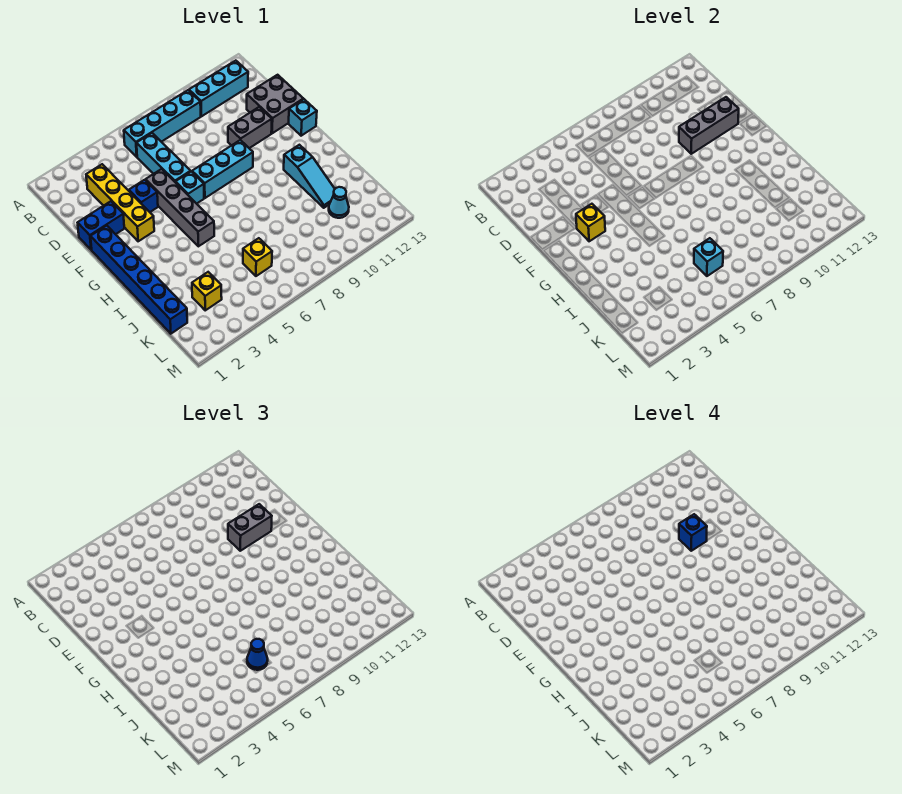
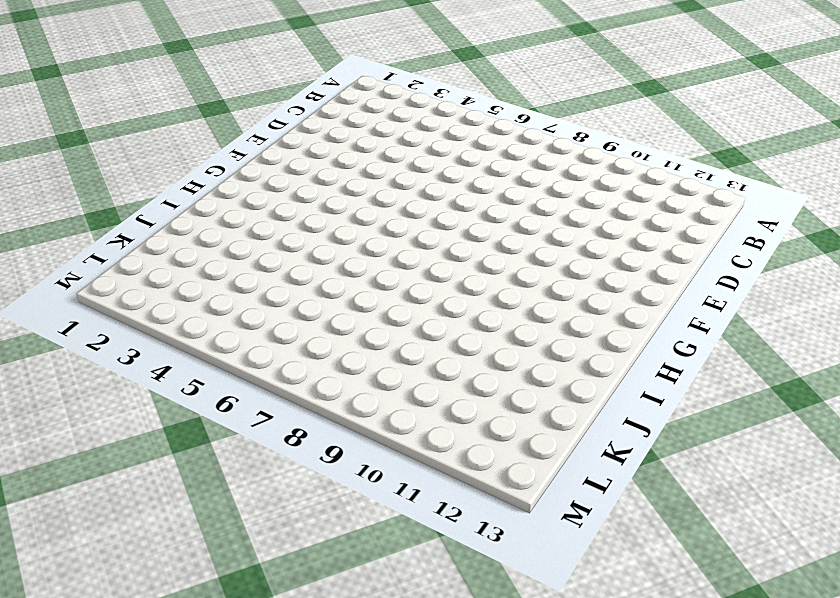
none -> cyan brick B6:B9 level 1
none -> cyan brick B10:B12 level 1
none -> yellow brick C3:F3 level 1

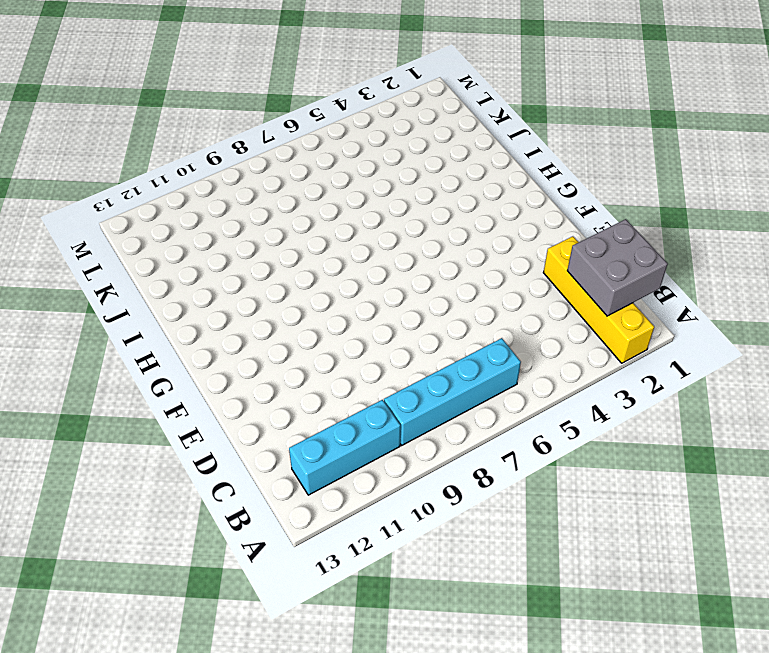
yellow brick A2:D2 level 1 -> yellow brick C3:F3 level 1
grey brick B1:C2 level 2 -> grey brick D12:E13 level 1
none -> cyan brick C6:E6 level 1
none -> blue brick E1:E2 level 1
none -> blue brick E4 level 1

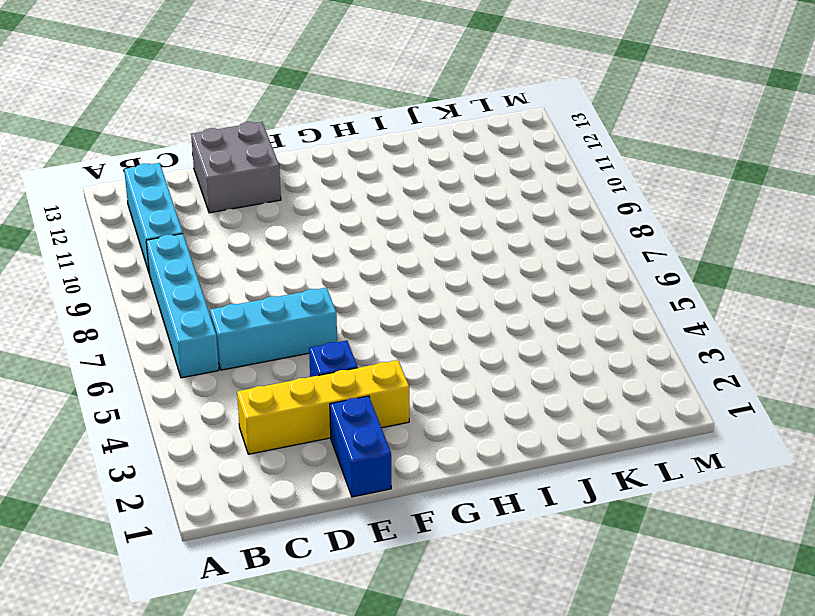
none -> grey brick E5:H5 level 1
none -> grey brick E10:E11 level 1
none -> blue brick F1:K1 level 1

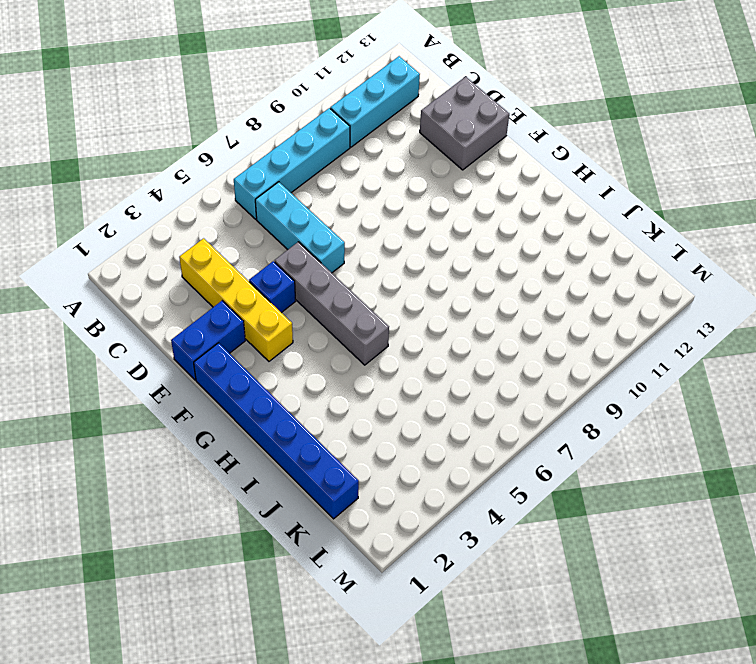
none -> grey brick E10:E11 level 1
none -> cyan brick F6 level 1
none -> cyan brick F7:F9 level 1

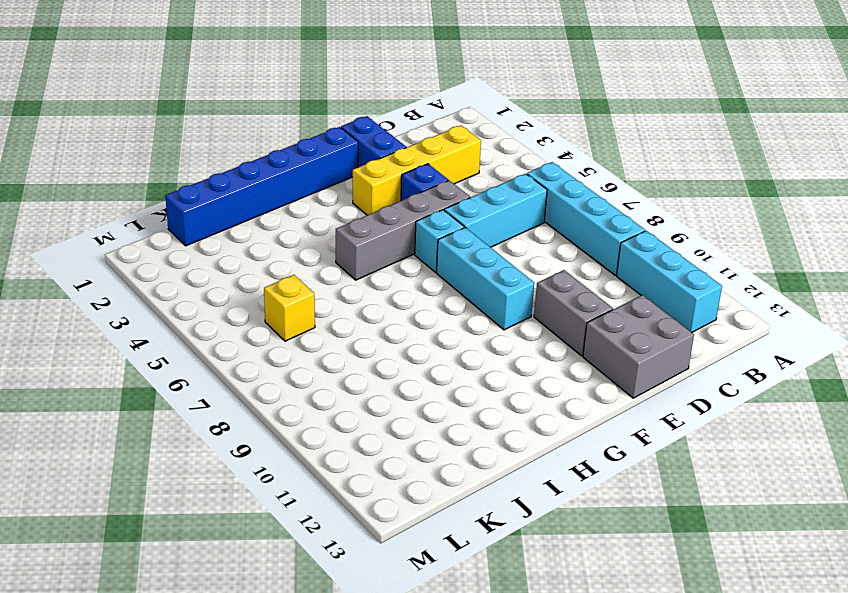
none -> cyan brick F13 level 1
none -> cyan slope H11:J11 level 1 top H
none -> yellow brick K3 level 1

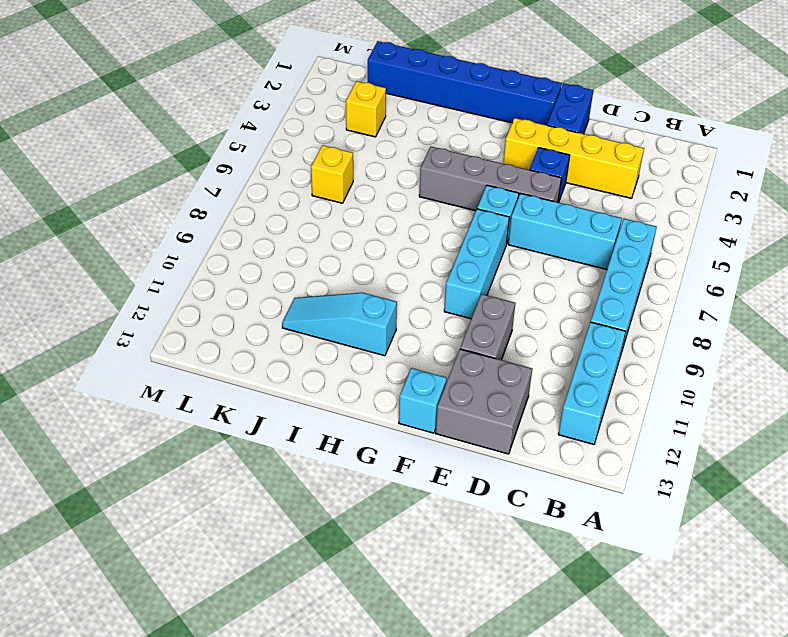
none -> cyan cone K11 level 1
none -> grey brick E10:E12 level 2
none -> yellow brick F3 level 2

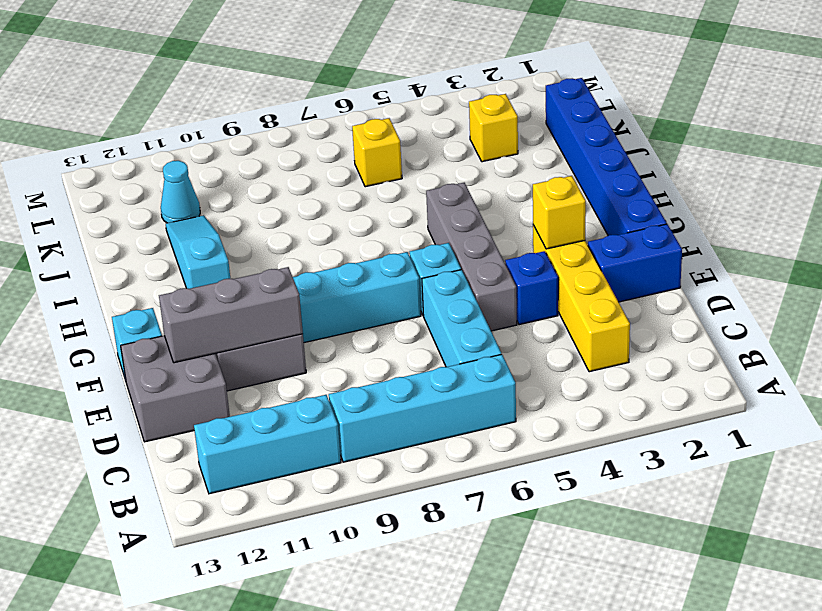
none -> cyan brick K6 level 2
none -> grey brick E10:E11 level 3
none -> blue cone K6 level 3

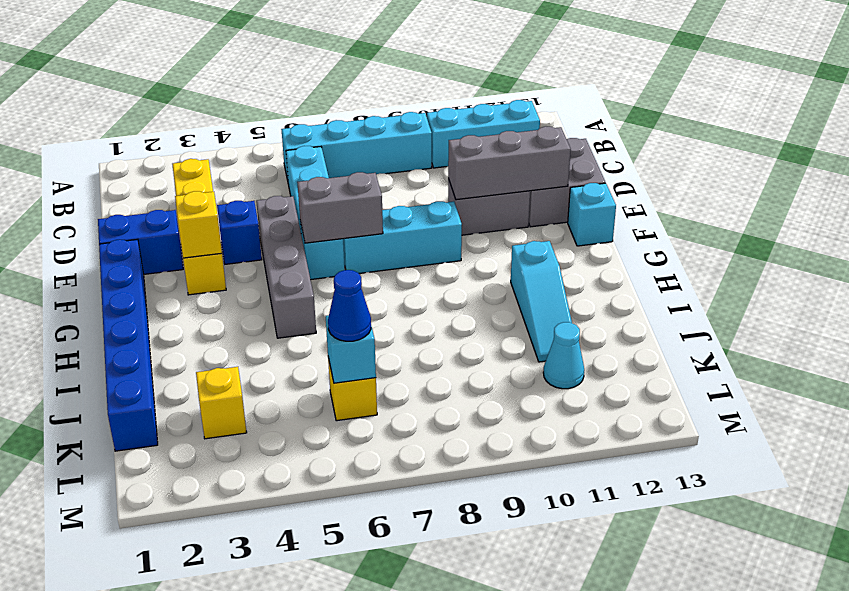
grey brick F6:F7 level 2 -> grey brick E10:E11 level 3
none -> blue brick E10 level 4

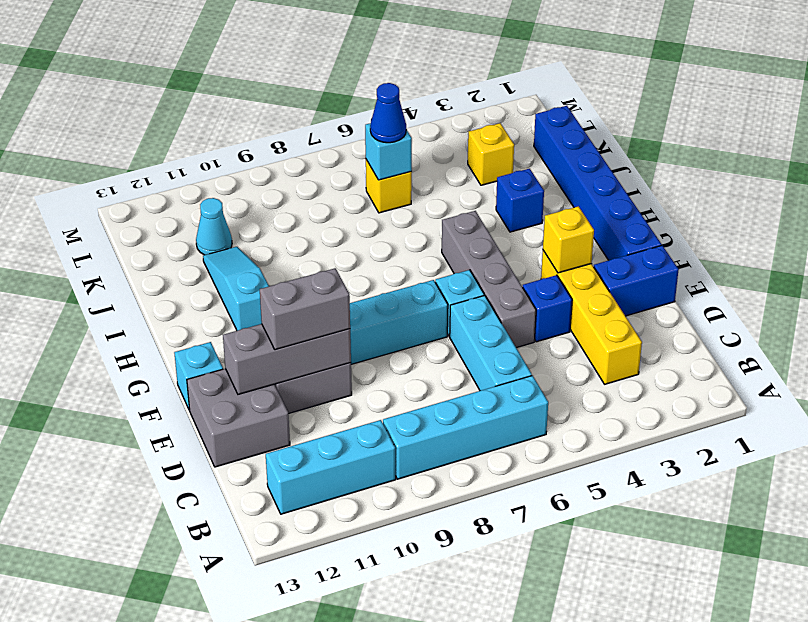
blue brick I3 level 1 -> blue brick E10 level 4

